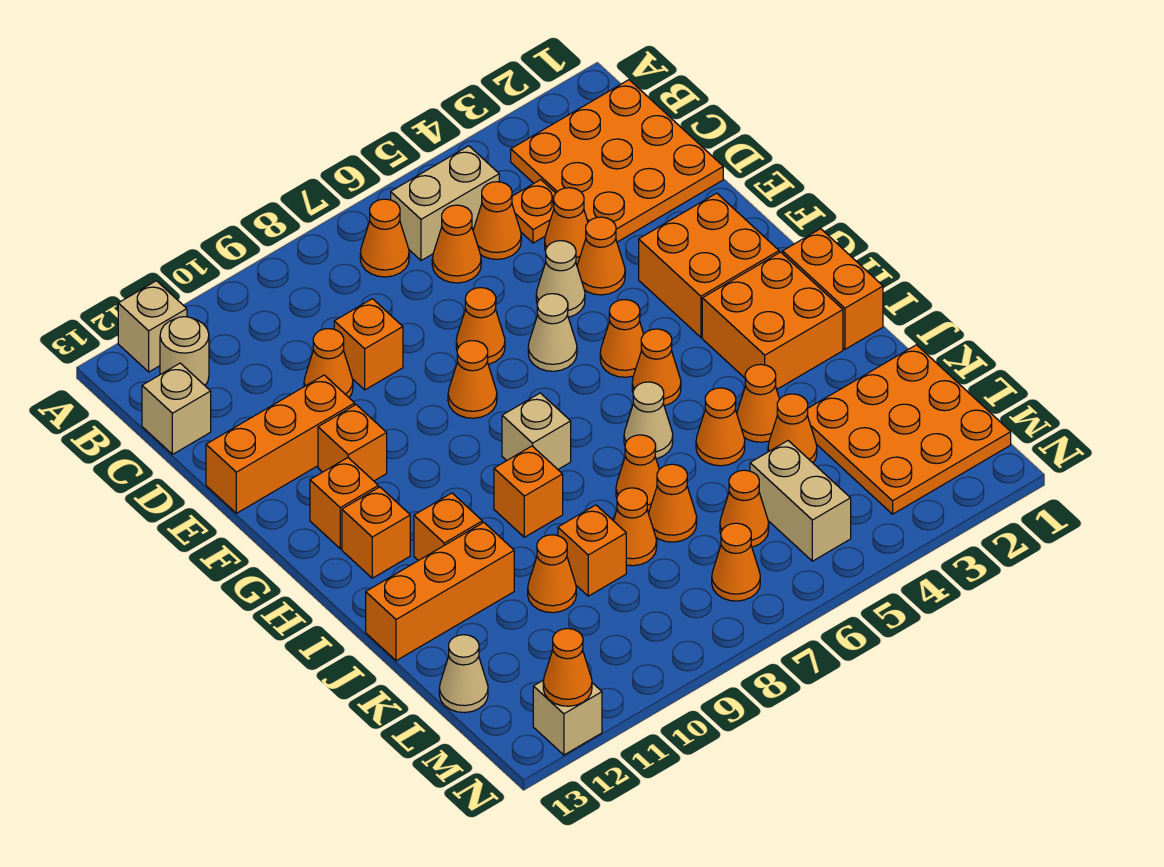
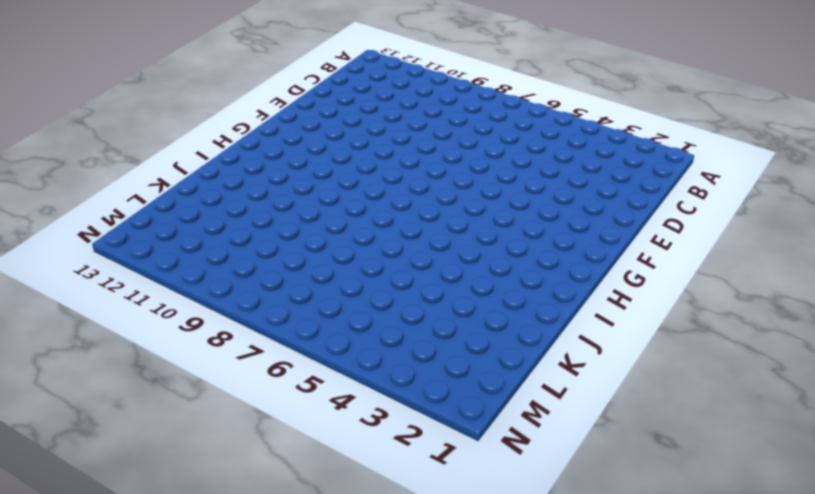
none -> tan brick A12 level 1
none -> orange plate B1:D3 level 1
none -> tan brick B5:B6 level 1
none -> orange cone B7 level 1

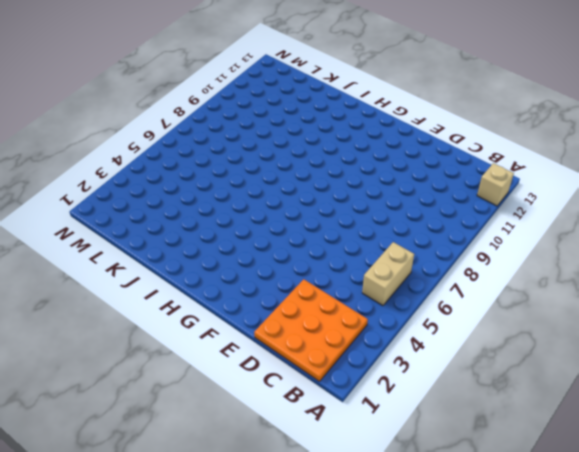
none -> orange cone B7 level 1
none -> tan round brick B12 level 1
none -> orange plate C4 level 1
none -> orange cone C5 level 1

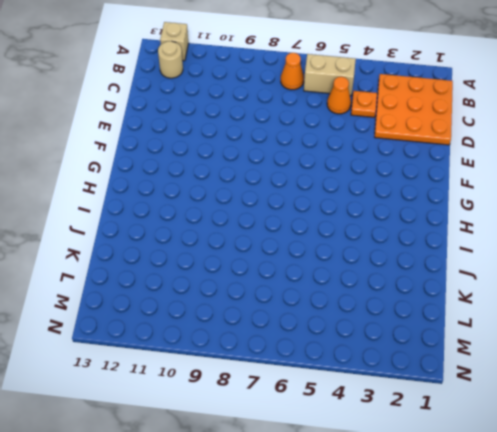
none -> orange cone C6 level 1
none -> tan brick C13 level 1
none -> orange cone D4 level 1
none -> orange brick D9 level 1

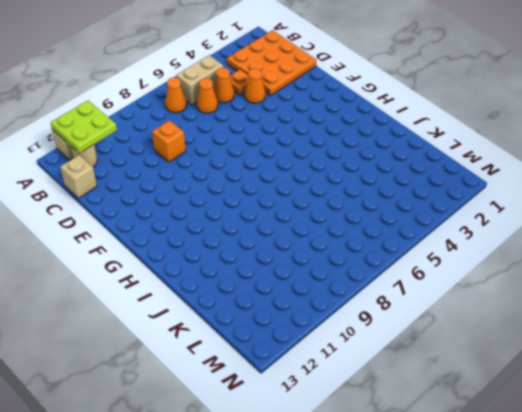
lime plate A11:B12 level 2 -> none
none -> orange cone D10 level 1
none -> orange cone E4 level 1
none -> tan cone E5 level 1
none -> orange cone E7 level 1

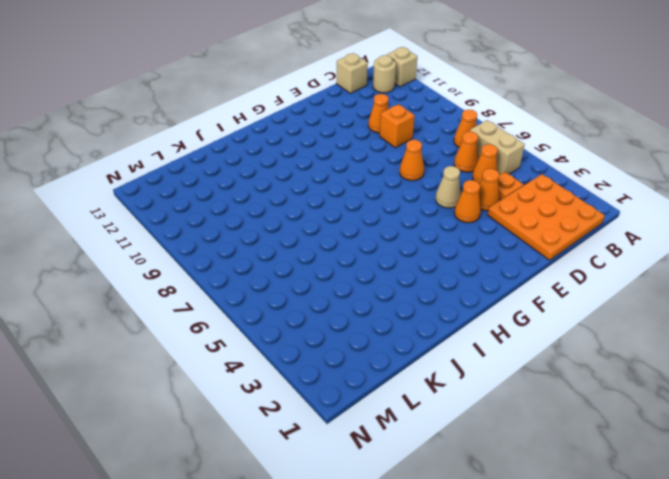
none -> orange brick E11:E13 level 1
none -> orange brick F2:G3 level 1
none -> tan cone F6 level 1
none -> orange cone F8 level 1

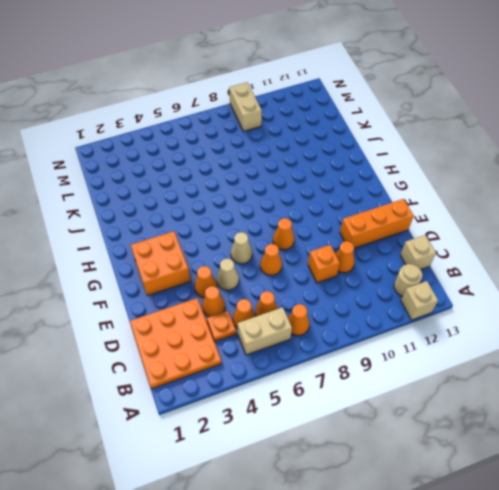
tan brick M9:N9 level 1 -> tan brick L5:M5 level 1
none -> orange brick F11 level 1
none -> orange cone G5 level 1
none -> orange brick G12 level 1
none -> orange brick H1:I1 level 1

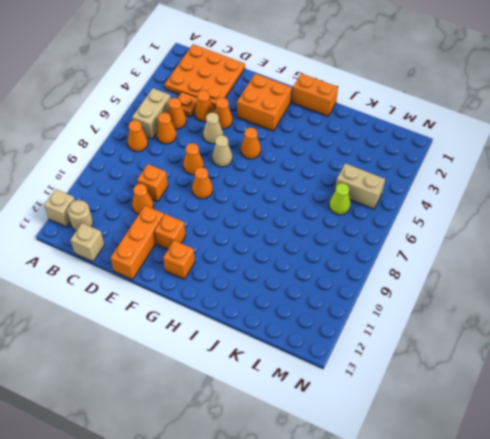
lime cone L6 level 1 -> orange cone L6 level 1
none -> orange brick H2:I3 level 1
none -> orange cone H5 level 1
none -> tan brick H8 level 1
none -> orange brick H12 level 1

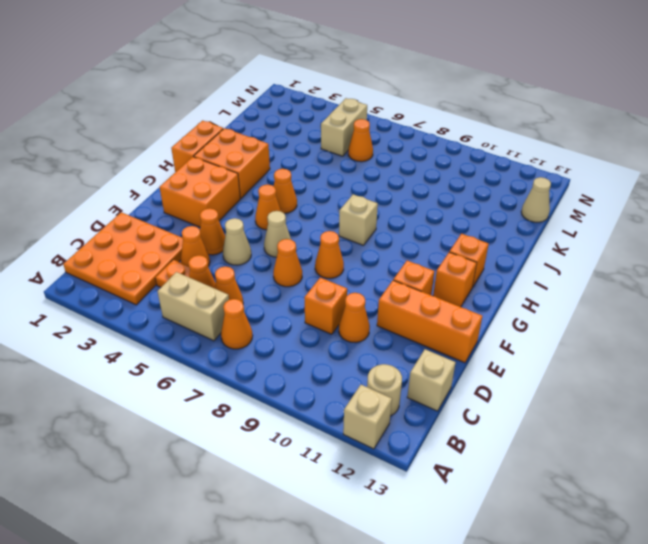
none -> tan cone I6 level 1
none -> orange brick I9 level 1
none -> orange brick I11 level 1
none -> orange cone J4 level 1

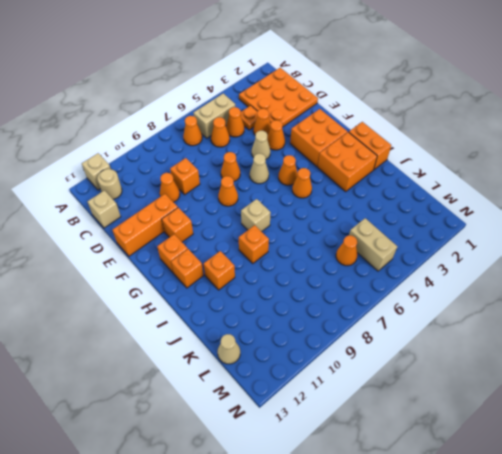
none -> tan cone I6 level 1
none -> orange cone J4 level 1
none -> orange cone J5 level 1
none -> orange cone J7 level 1

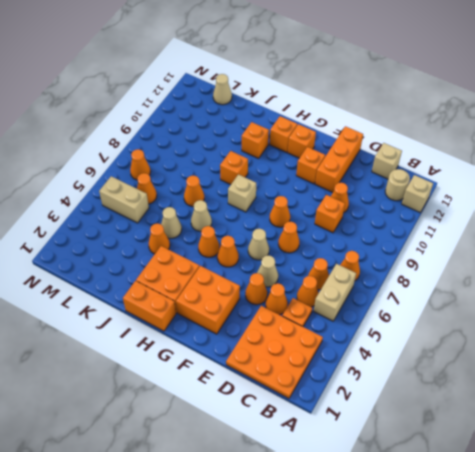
tan cone J5 level 1 -> orange cone J5 level 1
none -> orange brick J11:J13 level 1
none -> orange plate K1:M3 level 1
none -> orange cone K4 level 1
none -> orange cone K7 level 1

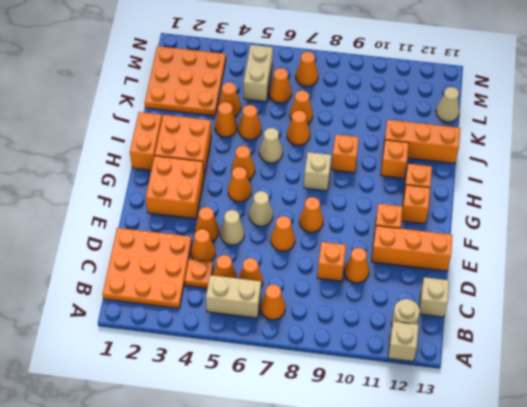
none -> orange cone K8 level 1
none -> orange brick K9 level 1
none -> orange cone K10 level 1
none -> tan brick N12 level 1

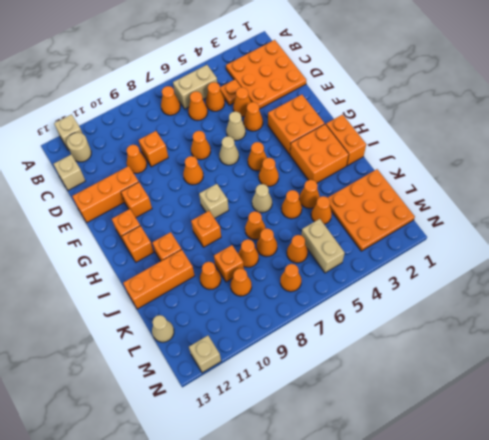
orange cone L9 level 1 -> orange cone N12 level 2

